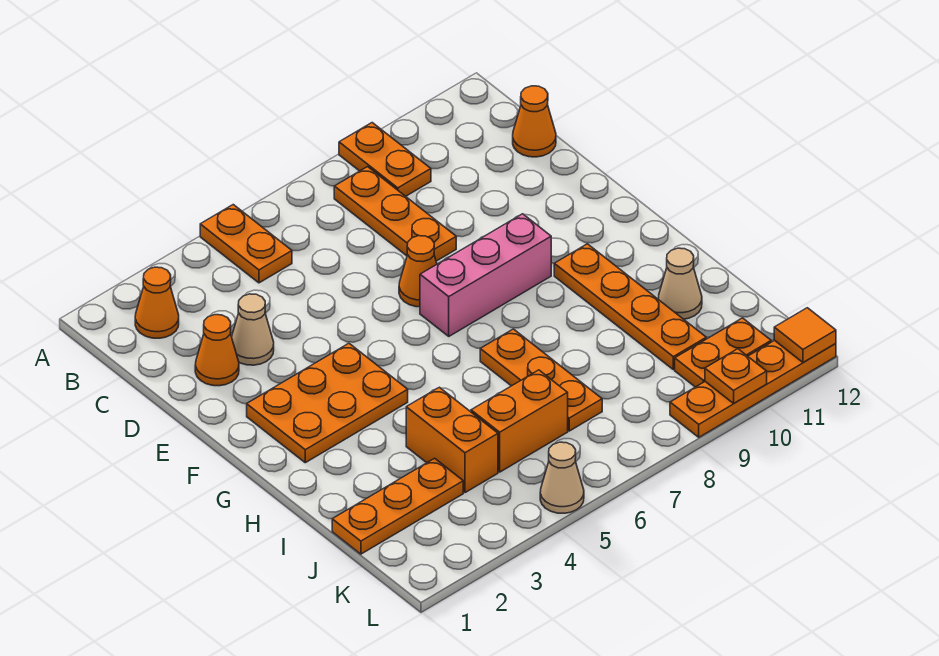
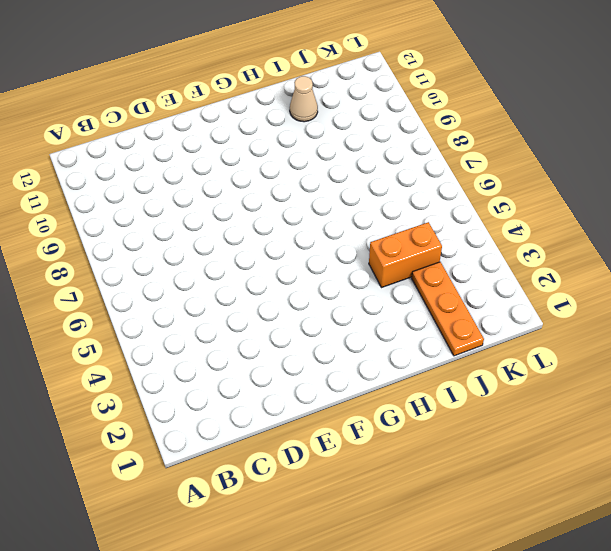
none -> orange plate A5:B5 level 1
none -> orange plate A9:B9 level 1
none -> orange cone B2 level 1

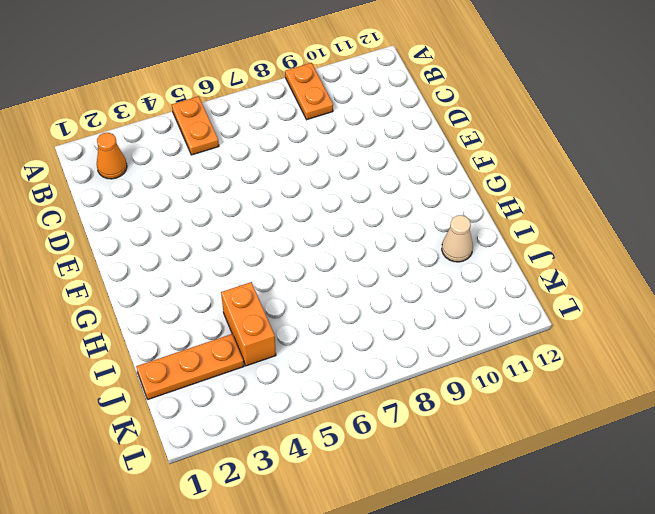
none -> orange plate B8:D8 level 1
none -> orange cone C12 level 1
none -> orange cone D2 level 1

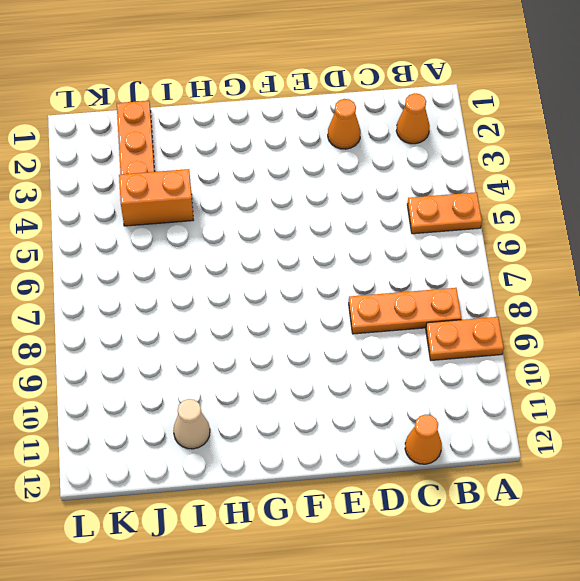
none -> tan cone D3 level 1
none -> orange cone E7 level 1
none -> orange plate F2:G4 level 1

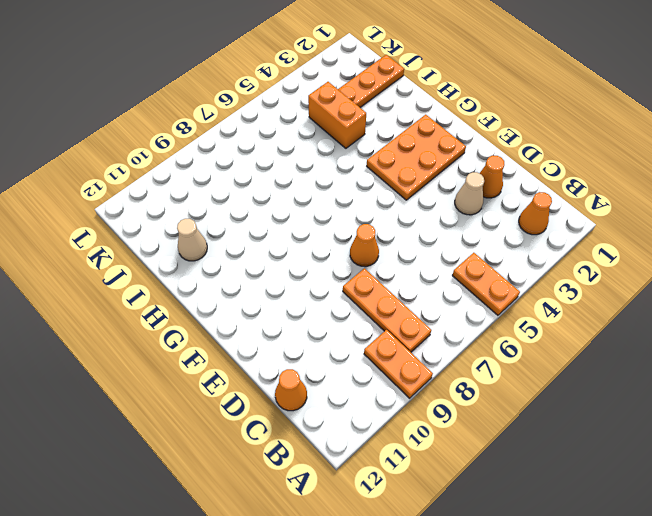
none -> pink brick F7:F9 level 1
none -> orange plate G10:J10 level 1
none -> orange plate H7:J7 level 1

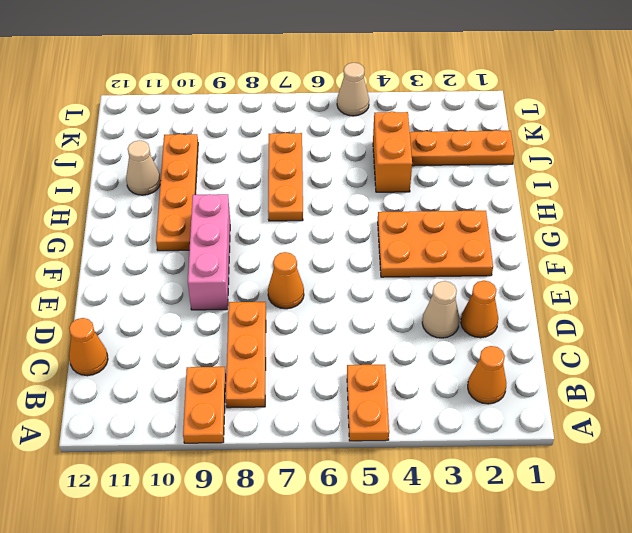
pink brick E9:G9 level 1 -> pink brick F7:F9 level 1
none -> orange brick J5:J6 level 1
none -> orange plate K10:K11 level 1
none -> orange plate L9:L12 level 1

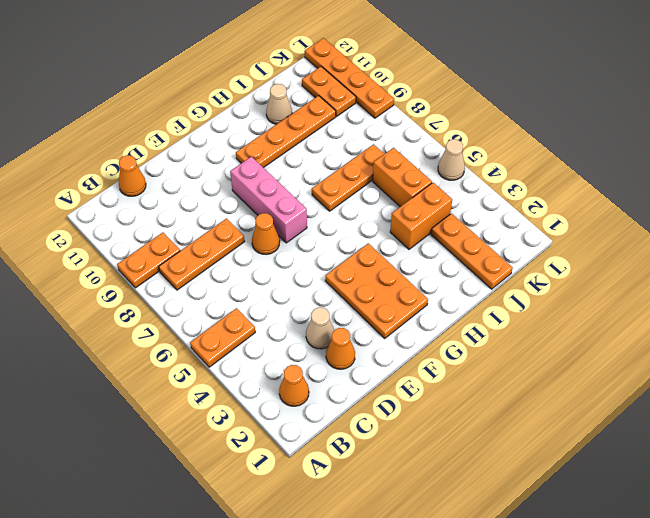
none -> orange plate L10 level 2
none -> orange tile L12 level 2

